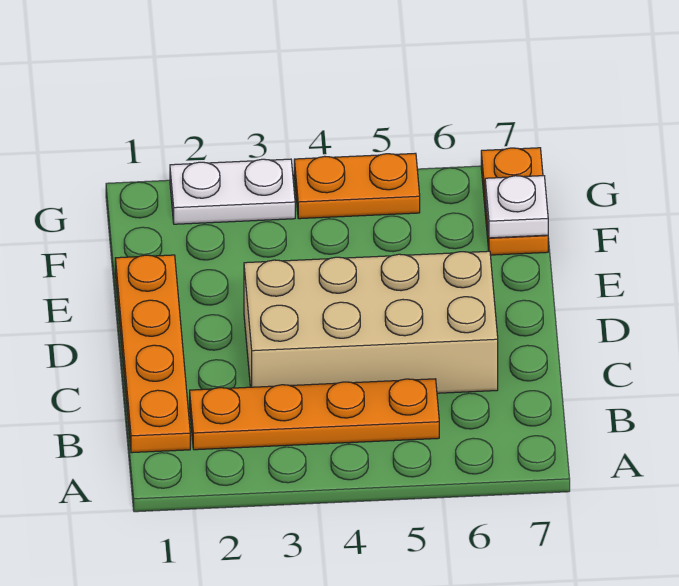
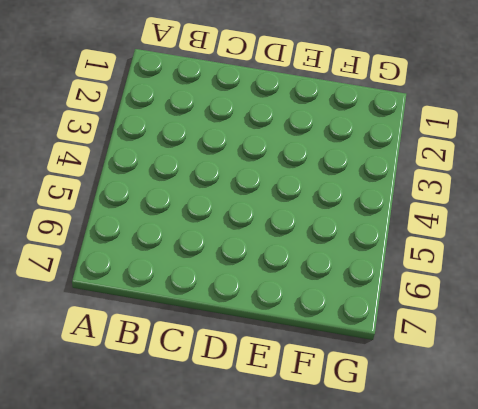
none -> orange plate B1:E1 level 1
none -> orange plate B2:B5 level 1

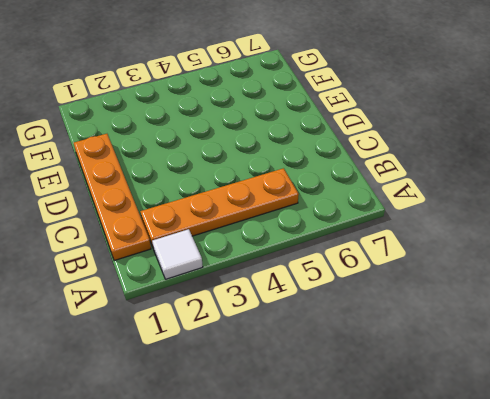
white tile A2 level 1 -> none
none -> tan brick C3:D6 level 1
none -> orange plate F7:G7 level 1

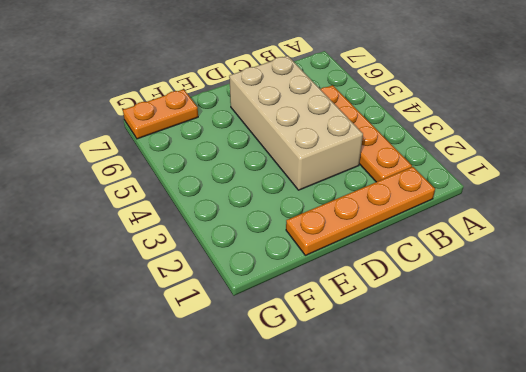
none -> white plate G2:G3 level 1
none -> orange plate G4:G5 level 1

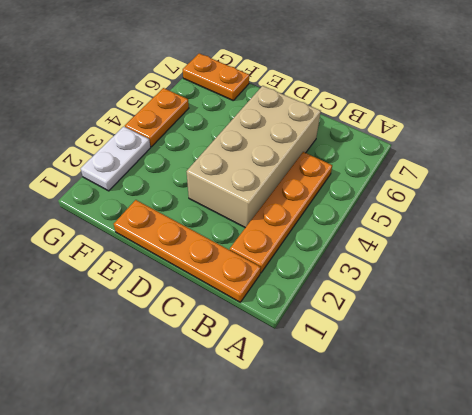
none -> white plate F7 level 2

